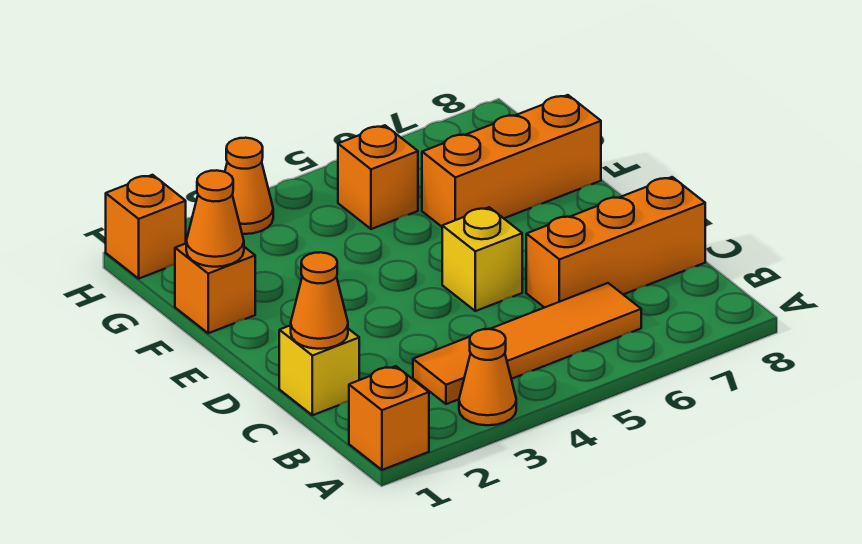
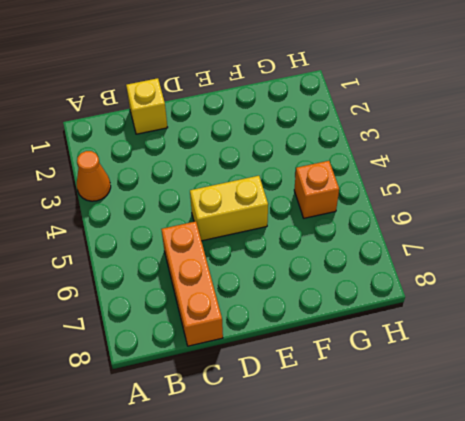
yellow brick D5:E5 level 1 -> yellow brick D5 level 1
none -> orange brick A1 level 1
none -> orange tile B3:B6 level 1
none -> orange brick F1 level 1

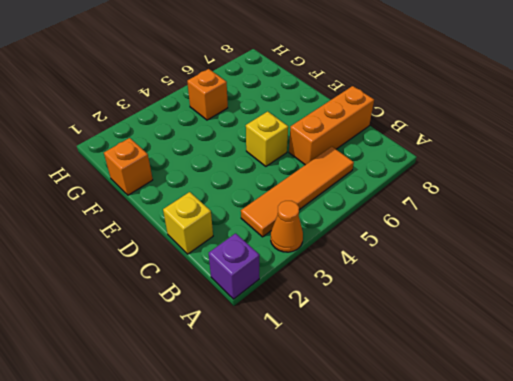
purple brick A1 level 1 -> orange brick A1 level 1
none -> orange brick F6:F8 level 1
none -> orange brick H1 level 1
none -> orange cone H3 level 1

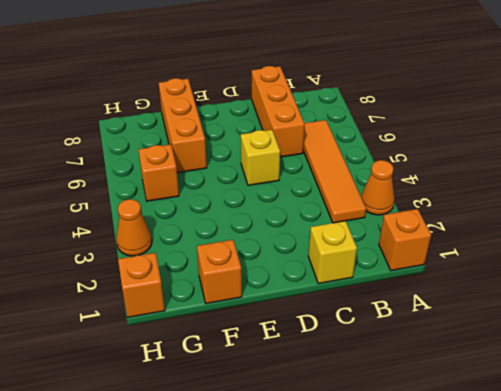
none -> orange cone C1 level 2
none -> orange cone F1 level 2

